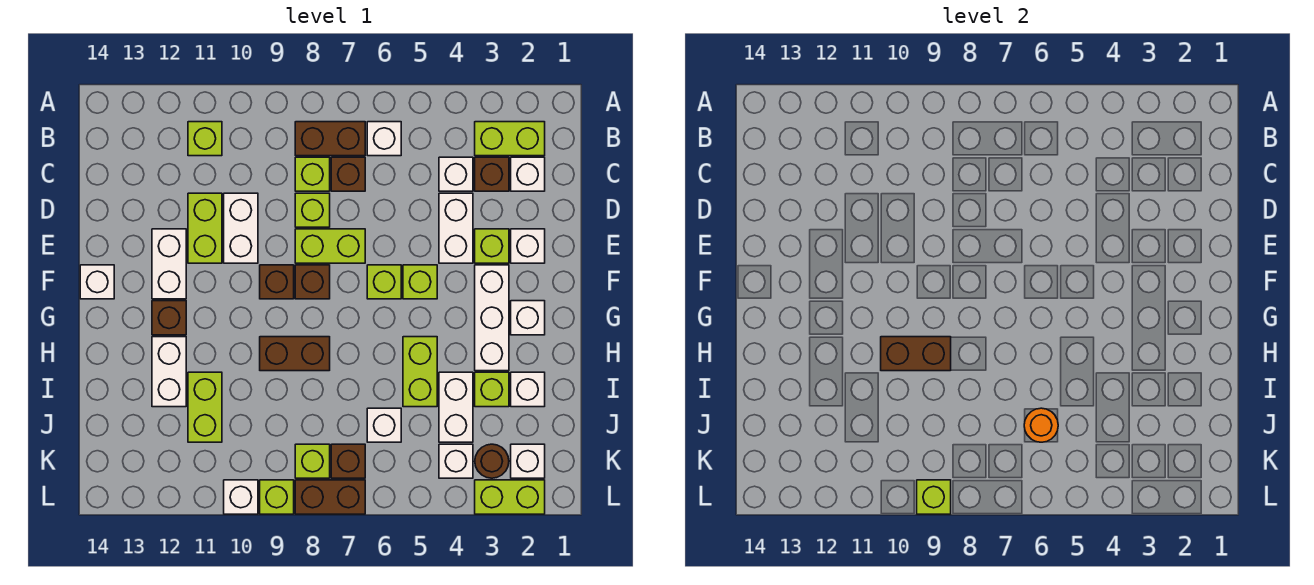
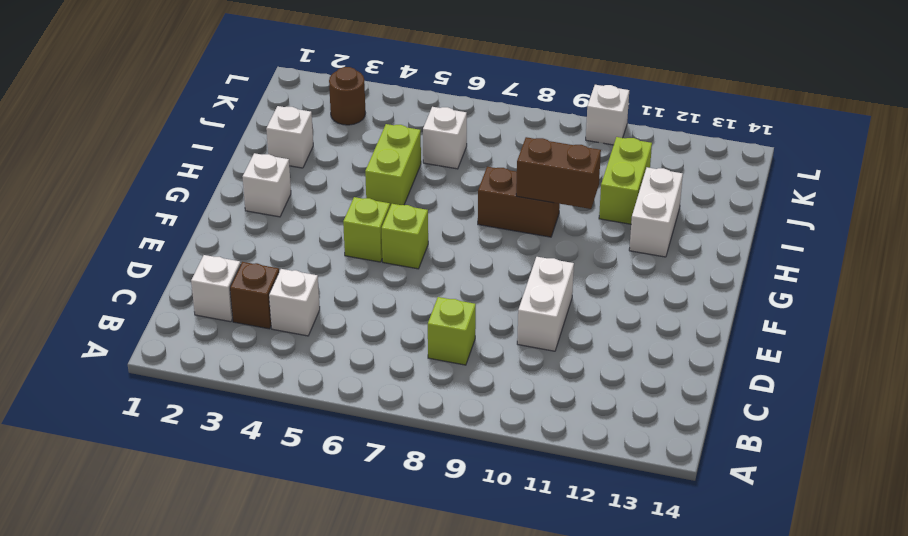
none -> lime brick B2:B3 level 1
none -> white brick B6 level 1
none -> brown brick B7:B8 level 1
none -> lime brick B11 level 1

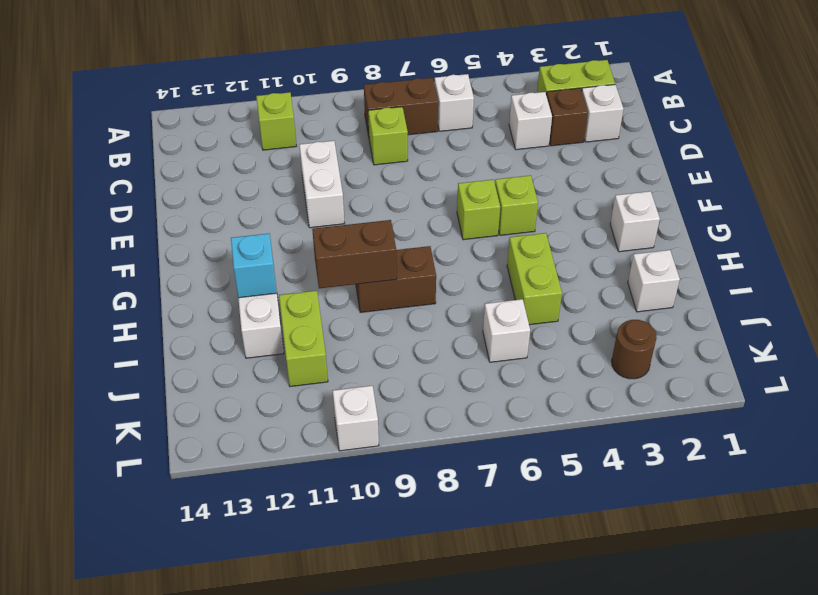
cyan brick H12 level 2 -> none
none -> brown brick C7 level 1
none -> white brick D4:E4 level 1
none -> lime brick D8 level 1
none -> lime brick D11:E11 level 1

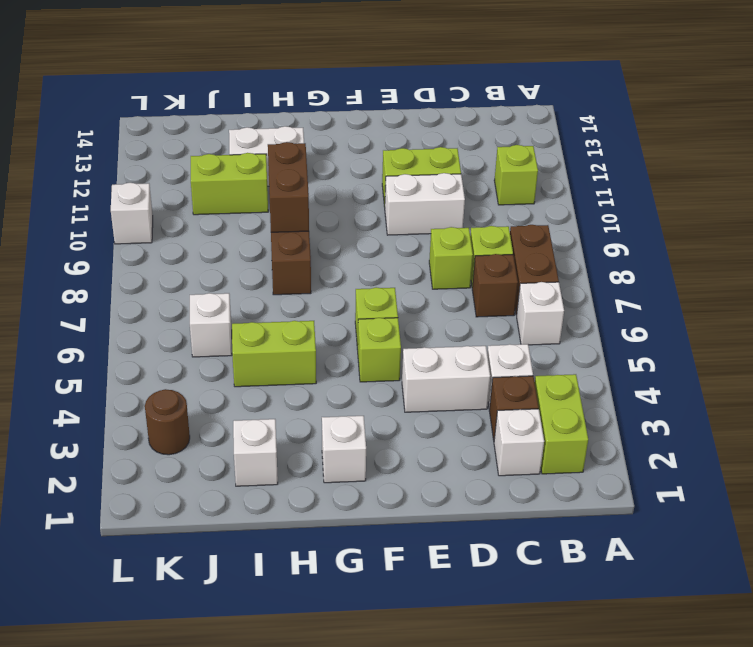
none -> white brick E2 level 1
none -> lime brick E3 level 1
none -> lime brick E7:E8 level 1
none -> white brick E12:F12 level 1

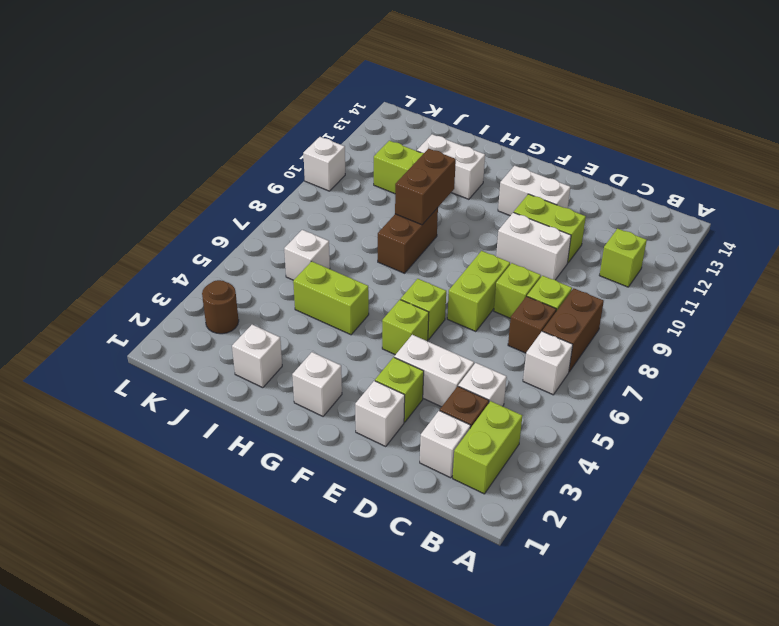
none -> white brick F3:H3 level 1
none -> brown brick F8 level 1
none -> brown brick F9 level 1
none -> white brick F14 level 1

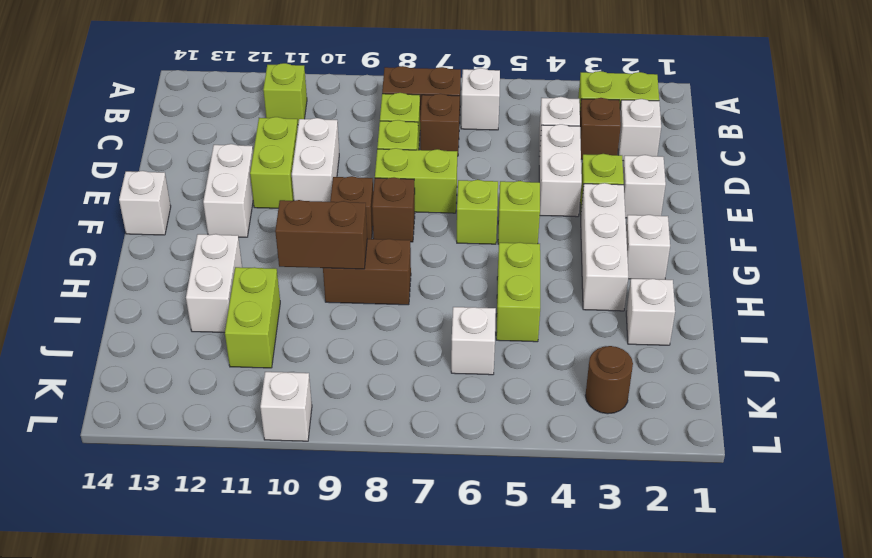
none -> brown brick G12 level 1
none -> lime brick I3 level 1
none -> white brick I4:J4 level 1
none -> white brick K2 level 1

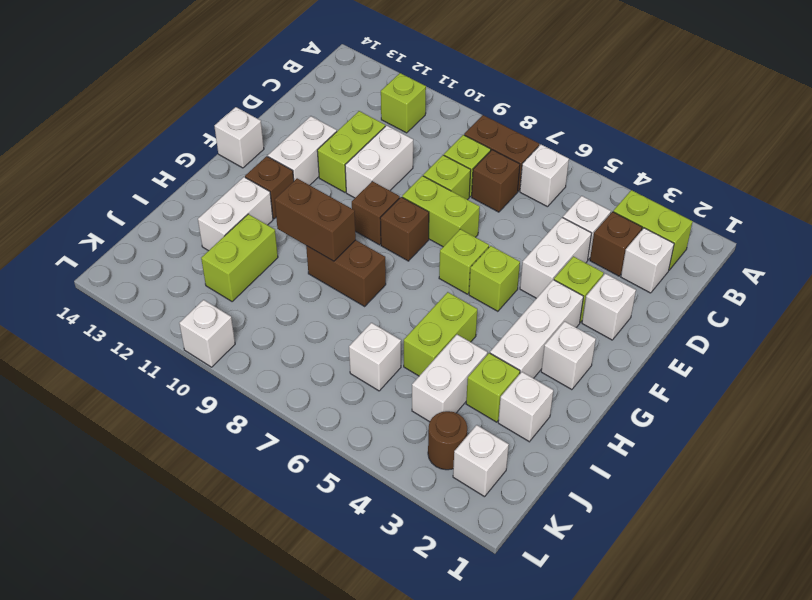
none -> white brick K4 level 1
none -> brown brick K7 level 1
none -> lime brick K8 level 1
none -> lime brick L2:L3 level 1

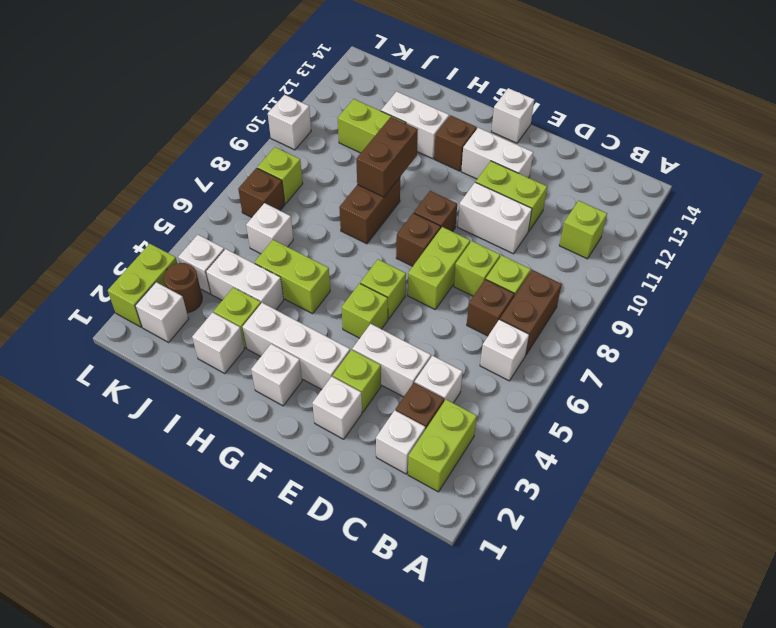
none -> brown brick L7:L8 level 1
none -> lime brick L9 level 1
none -> orange round brick J6 level 2
none -> lime brick L9 level 2

